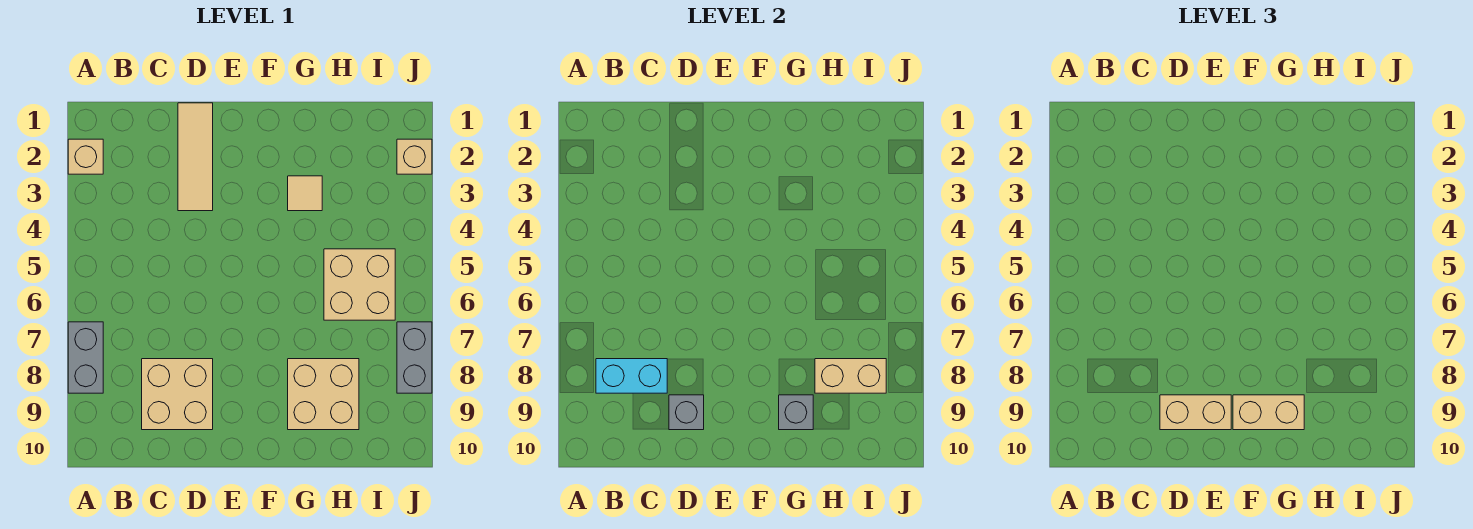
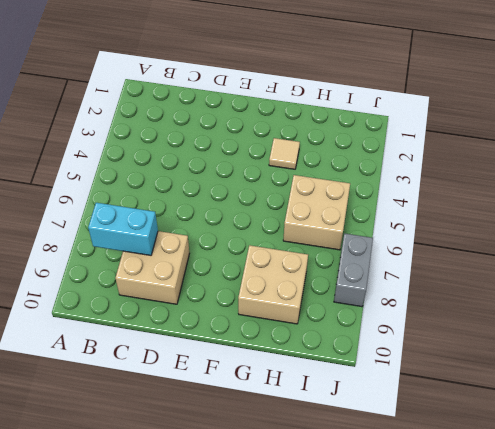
none -> tan brick A2 level 1
none -> grey brick A7:A8 level 1
none -> tan tile D1:D3 level 1

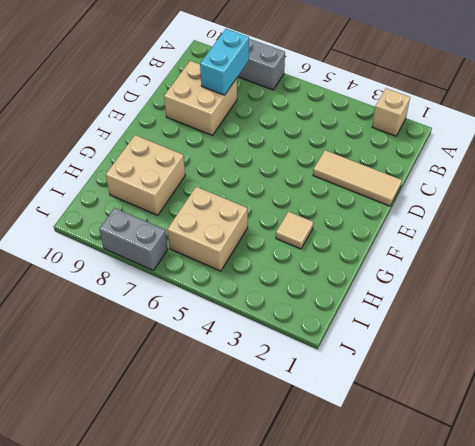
none -> tan brick J2 level 1
none -> grey brick D9 level 2
none -> grey brick G9 level 2

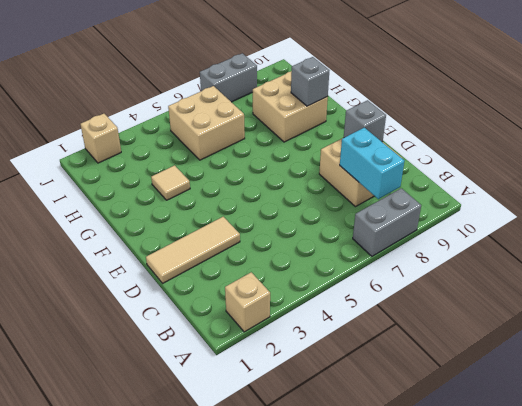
none -> tan brick H8:I8 level 2
none -> tan brick D9:E9 level 3
none -> tan brick F9:G9 level 3

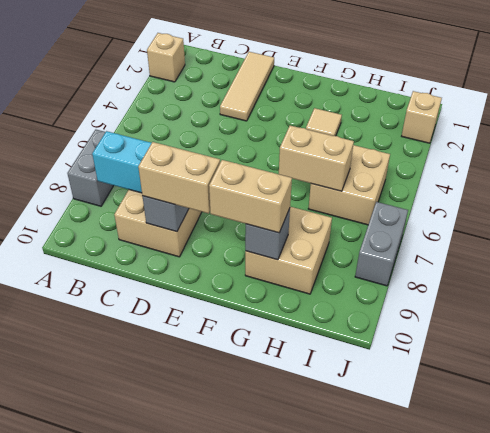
tan brick G6:H6 level 2 -> tan brick H8:I8 level 2

